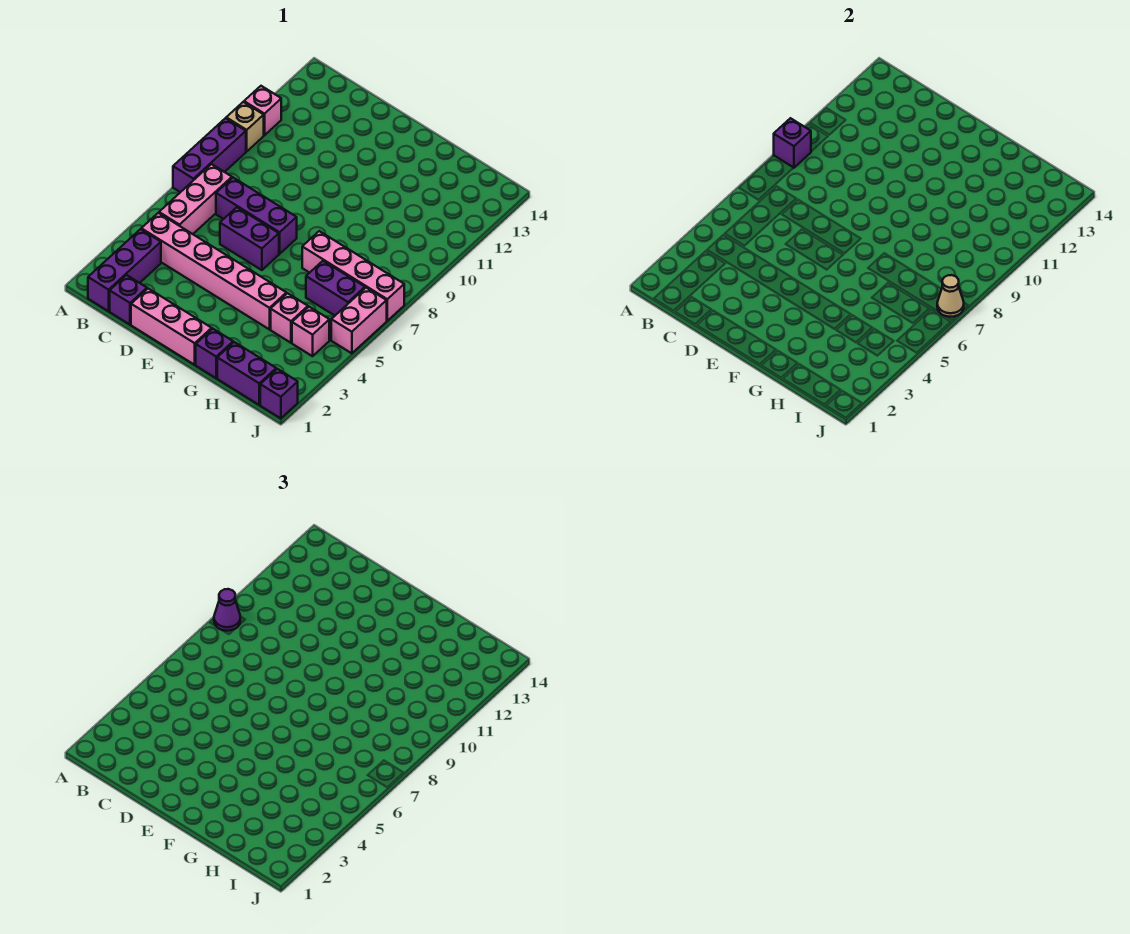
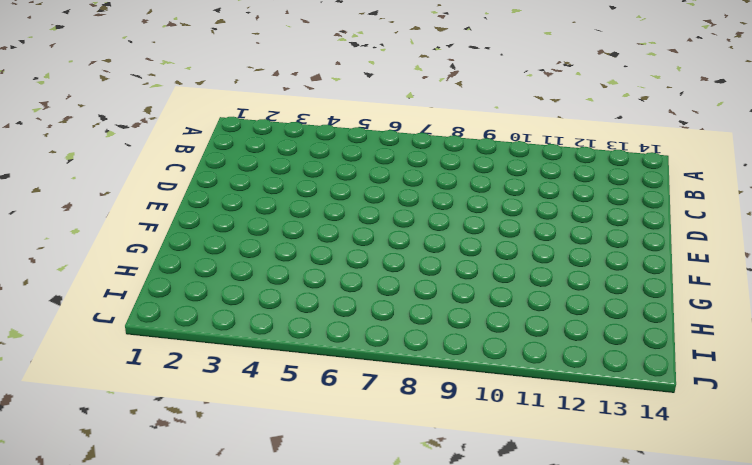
none -> purple brick A7:A9 level 1
none -> tan brick A10 level 1
none -> pink brick A11 level 1

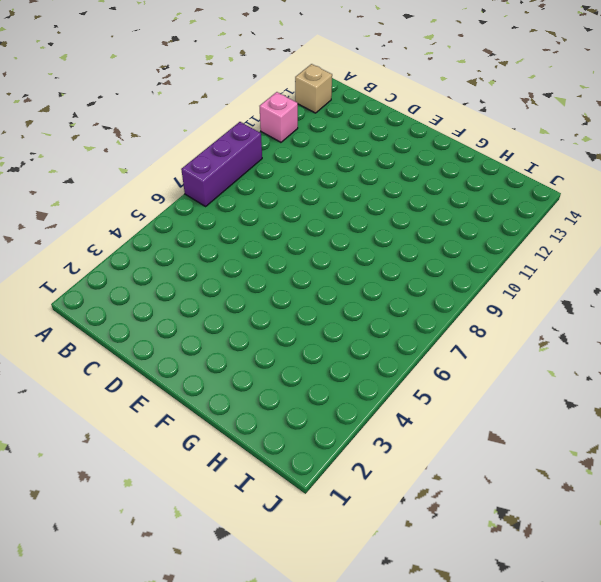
tan brick A13 level 1 -> tan brick A10 level 1
none -> purple brick B1:B3 level 1
none -> pink brick B4:G4 level 1
none -> pink brick B5:B7 level 1

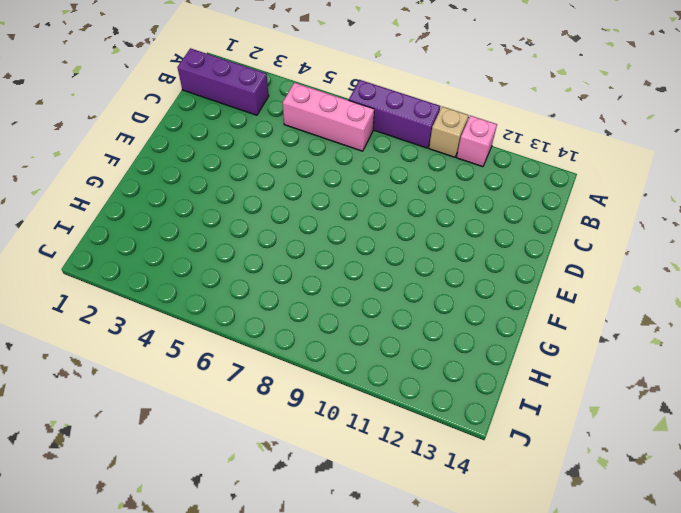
none -> pink brick B4:G4 level 1
none -> purple brick C1 level 1
none -> purple brick C7:E7 level 1

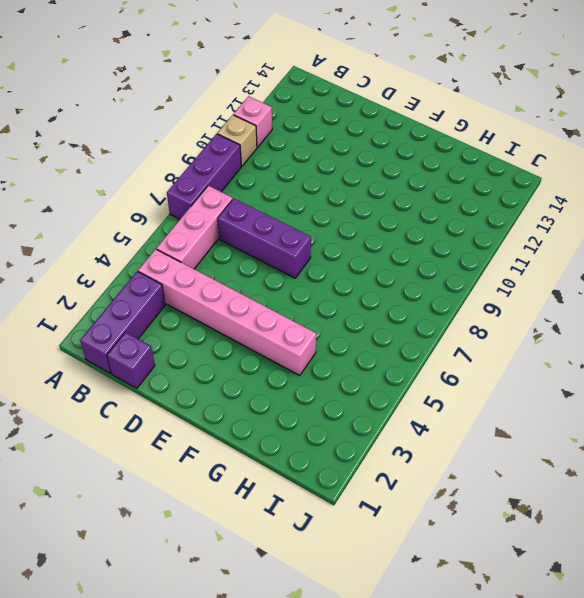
none -> pink brick D1:F1 level 1
none -> purple brick D6:E6 level 1
none -> purple brick G1 level 1

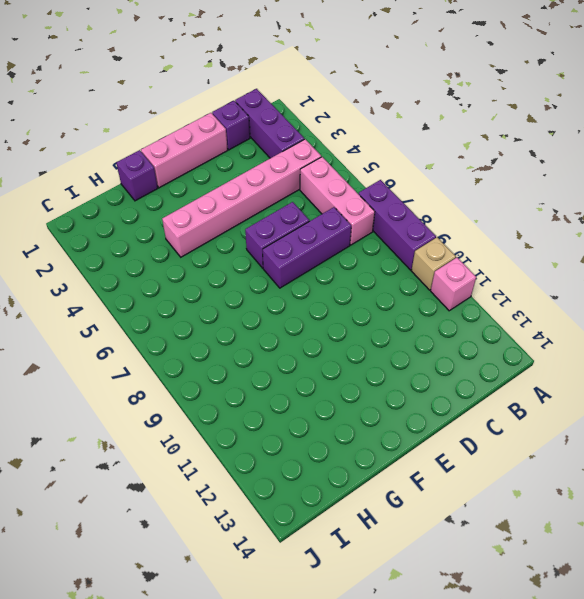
none -> pink brick G7:J7 level 1
none -> purple brick H1:I1 level 1
none -> pink brick H4 level 1

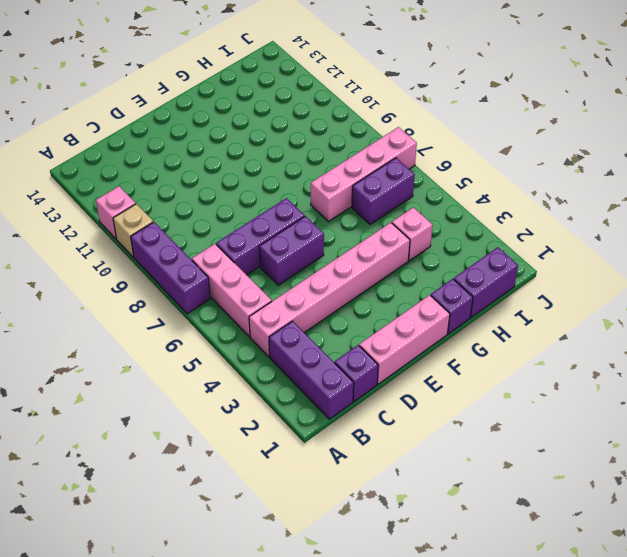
none -> pink brick I4 level 1
none -> purple brick J1 level 1
none -> pink brick J5:J6 level 1

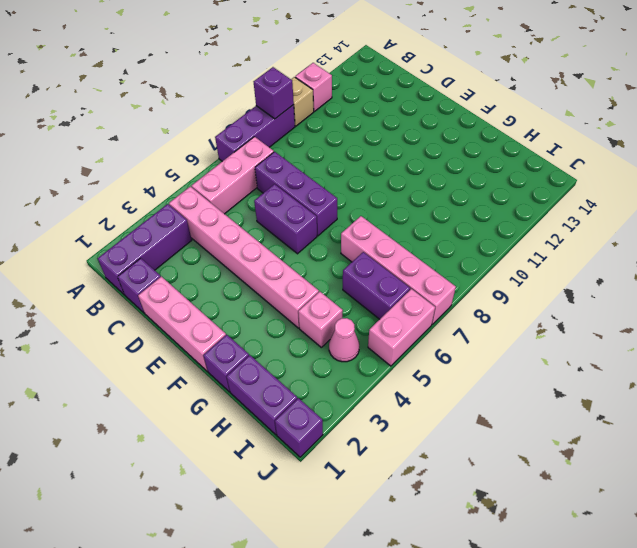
pink cone I4 level 1 -> pink brick I4 level 1
none -> tan cone J7 level 2
none -> purple cone A9 level 3

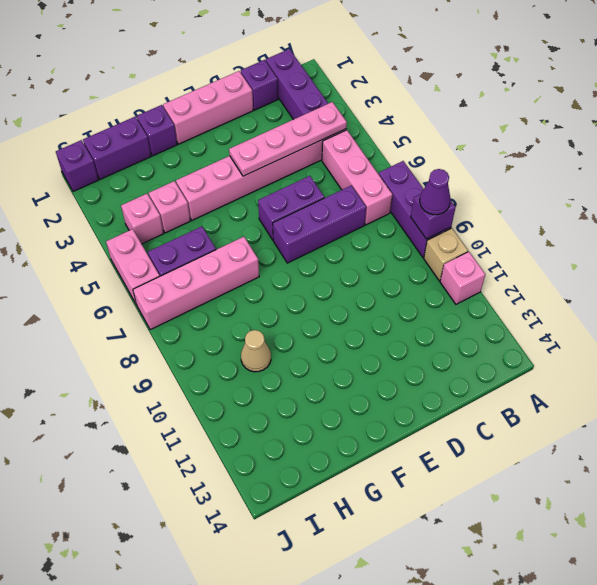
pink plate B4:E4 level 2 -> none
tan cone H10 level 1 -> tan cone J7 level 2

